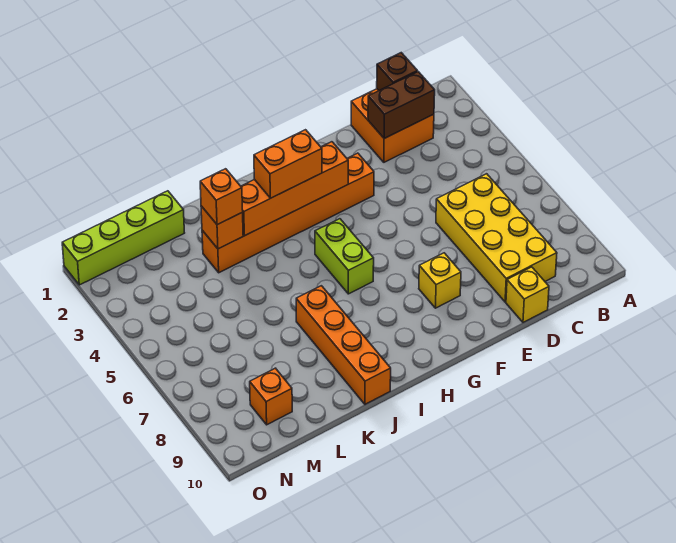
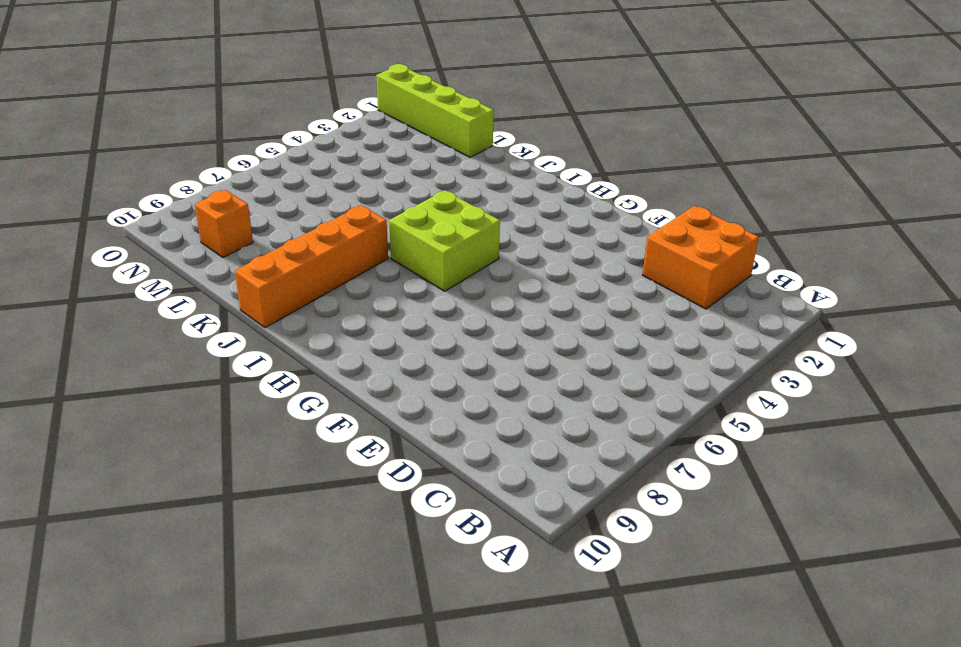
lime brick H5:I6 level 1 -> lime brick H5:H6 level 1
none -> yellow brick C6:D9 level 1
none -> yellow brick D10 level 1
none -> orange brick F3:K3 level 1

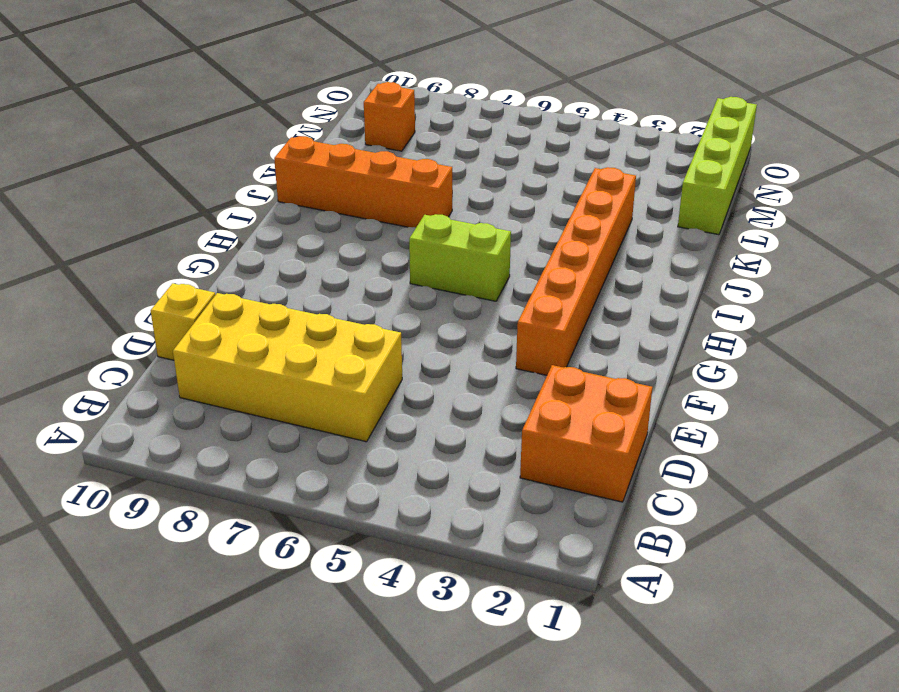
none -> yellow brick F8 level 1
none -> brown brick C1 level 2
none -> brown brick C2:D2 level 2

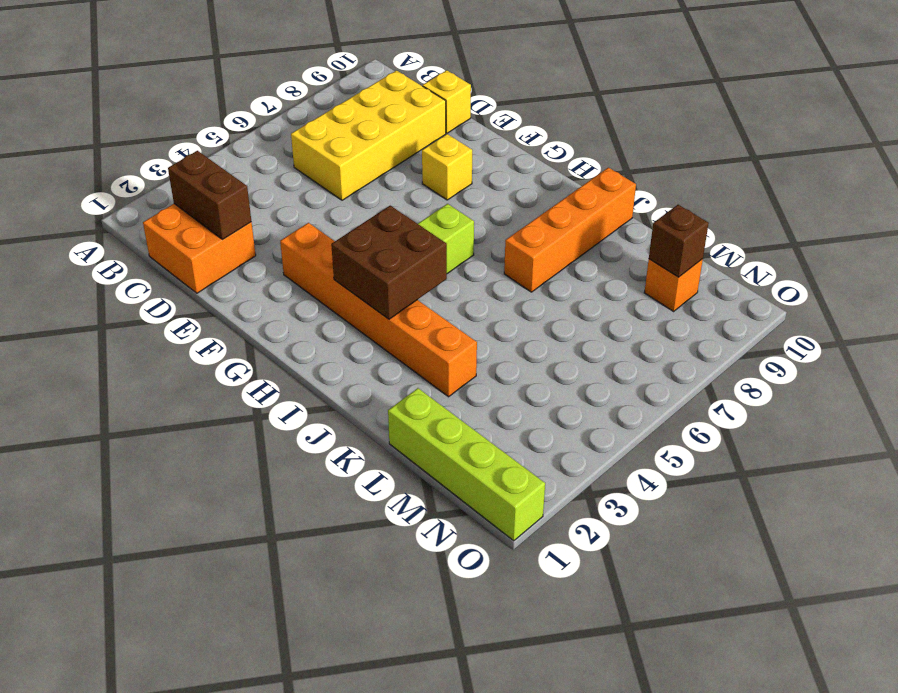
brown brick H3:I4 level 2 -> orange brick G3:J3 level 2
brown brick M9 level 2 -> brown brick C1 level 2
none -> orange brick K3 level 2
none -> orange brick H3:I3 level 3
none -> orange brick K3 level 3

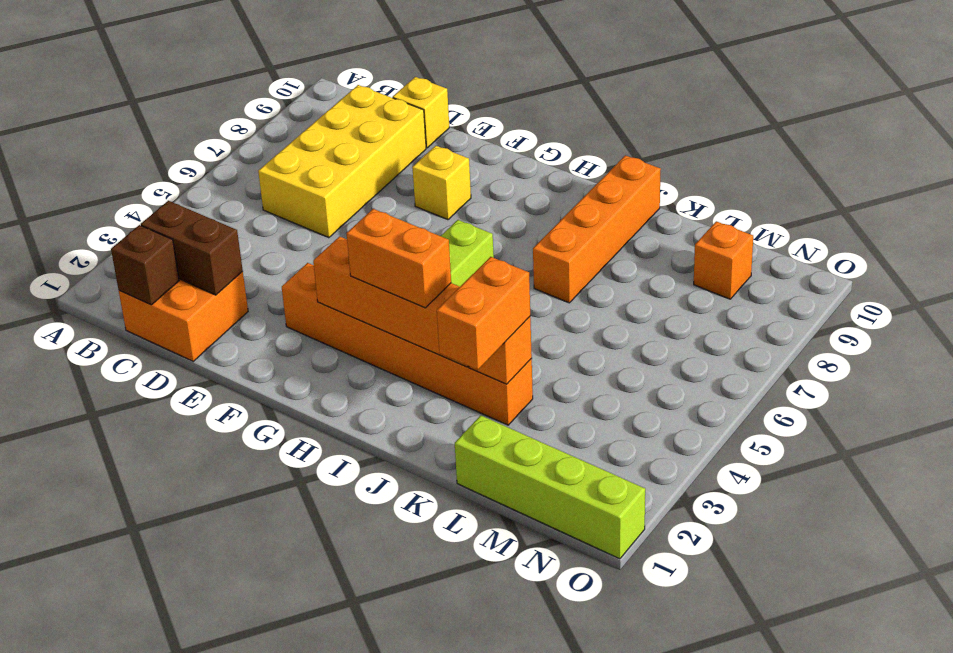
orange brick K2:K3 level 3 -> orange brick K3 level 3

